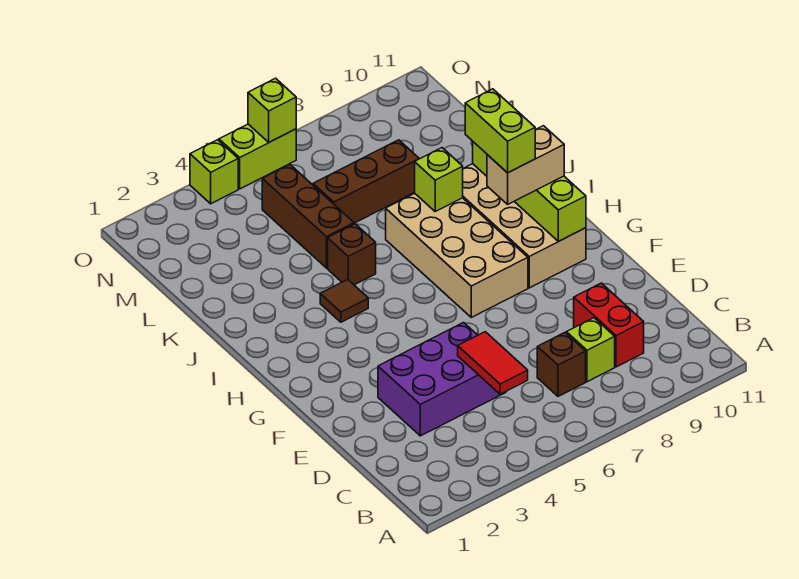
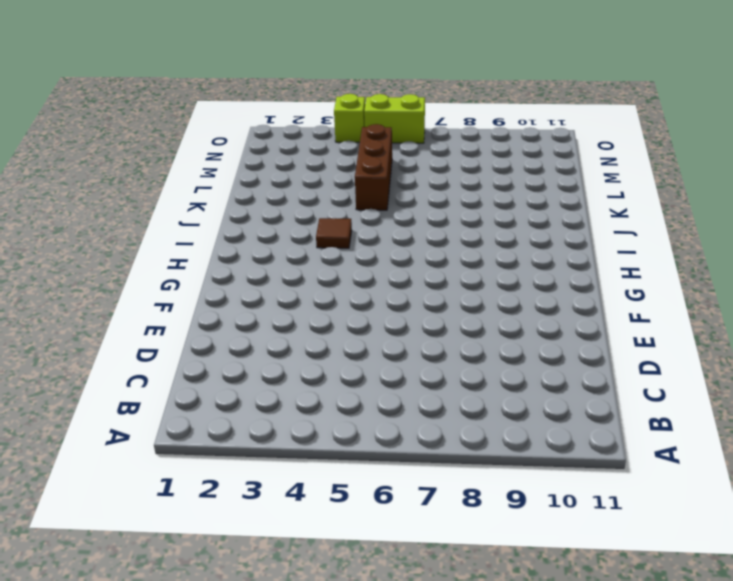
none -> brown brick C7 level 1
none -> lime brick C8 level 1
none -> red brick C9:D9 level 1

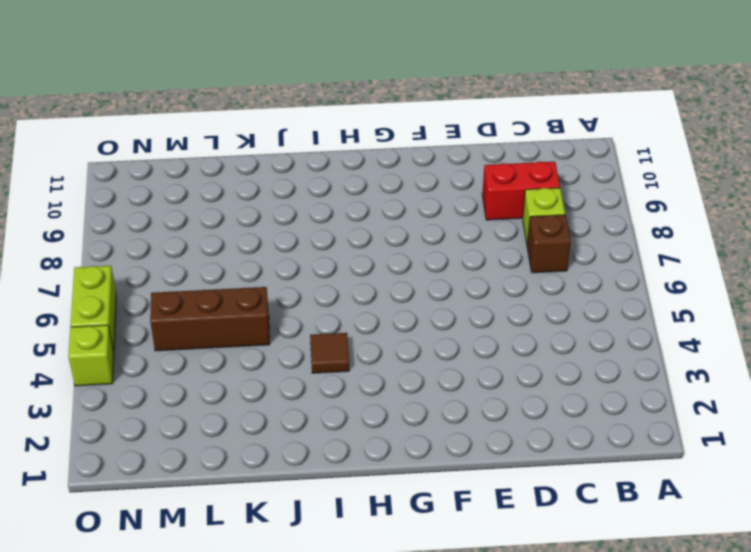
none -> purple brick D3:E5 level 1
none -> tan brick G7:J8 level 1
none -> tan brick G9:J10 level 1

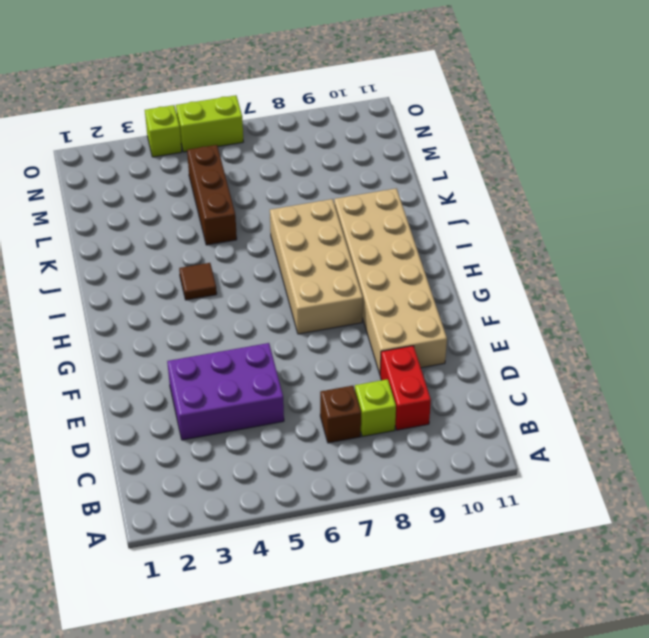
tan brick E9:J10 level 1 -> tan brick G9:J10 level 1
none -> brown brick J5 level 1
none -> brown brick L6:L8 level 1
none -> red tile C5:D5 level 2

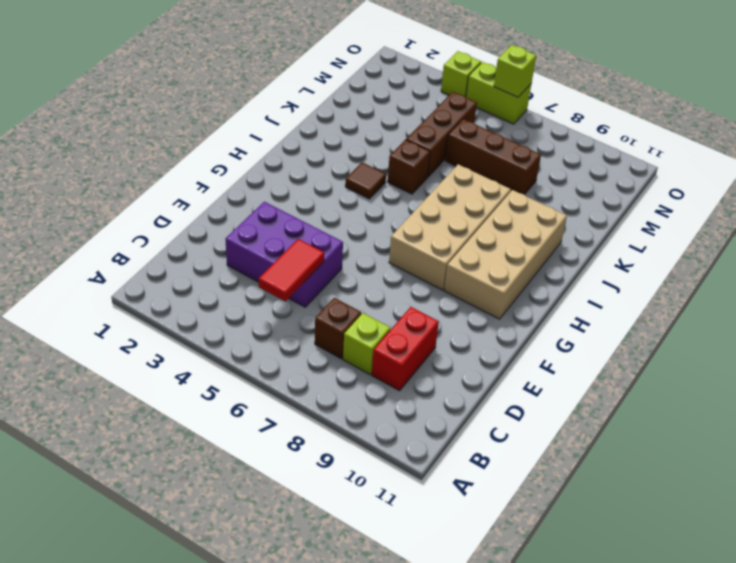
none -> lime brick G10:J10 level 2
none -> lime brick J8 level 2
none -> tan brick H9:H10 level 3

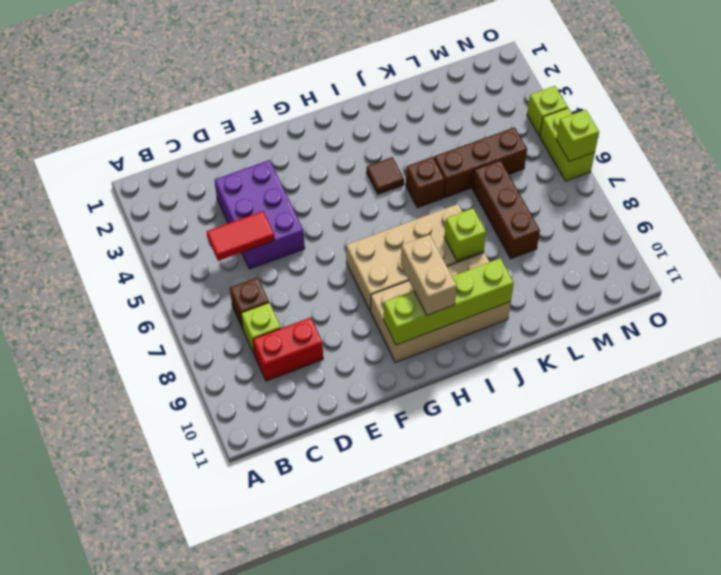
none -> lime brick H9:I9 level 4

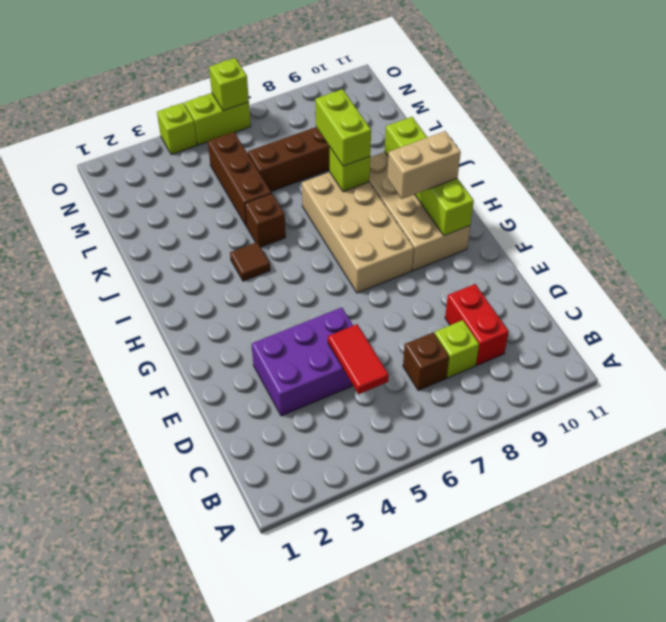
lime brick J8:K8 level 3 -> lime brick H9:I9 level 4

